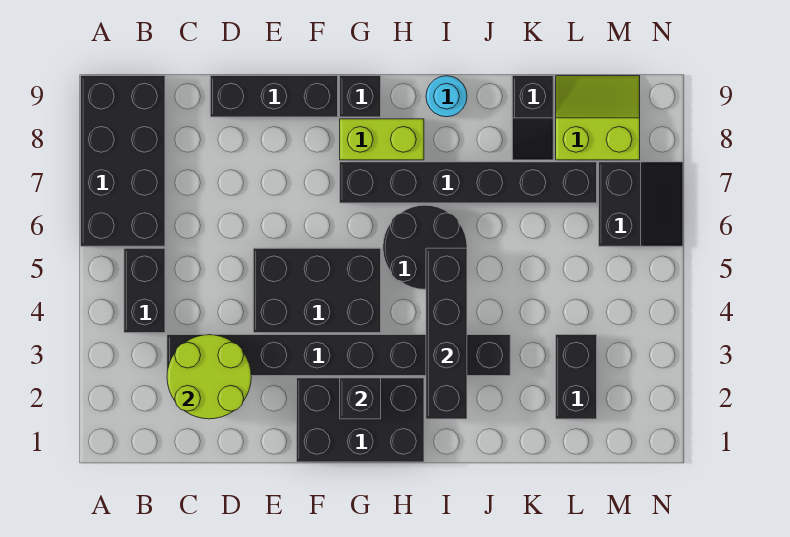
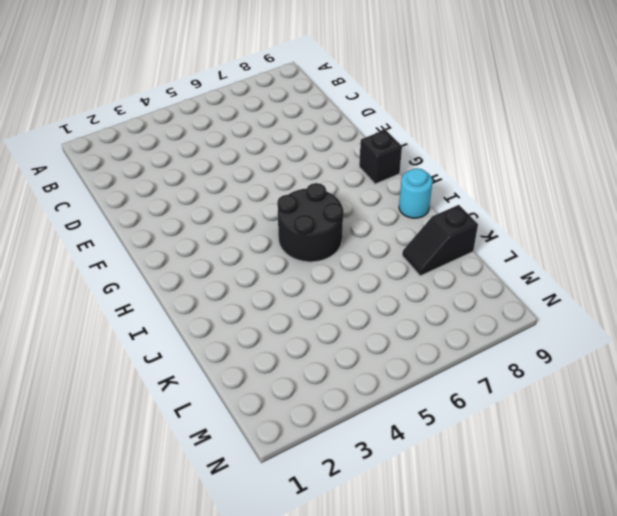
none -> black brick A6:B9 level 1
none -> black brick B4:B5 level 1
none -> black brick C3:J3 level 1

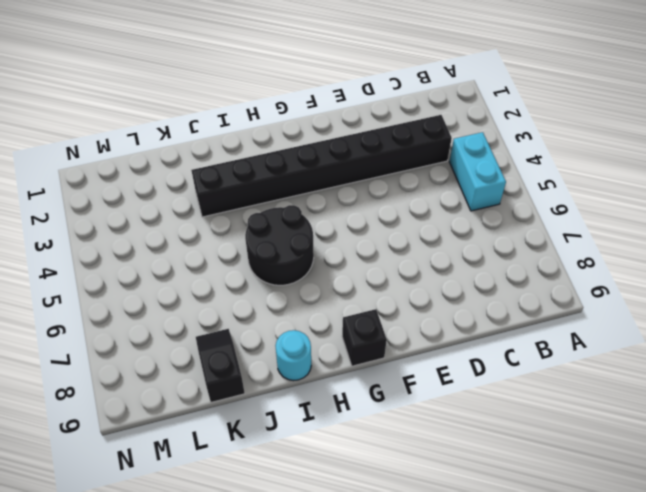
cyan brick B4:B5 level 1 -> black brick B4:B5 level 1
none -> black brick A6:B9 level 1
none -> black brick D9:F9 level 1
none -> black brick E4:G5 level 1

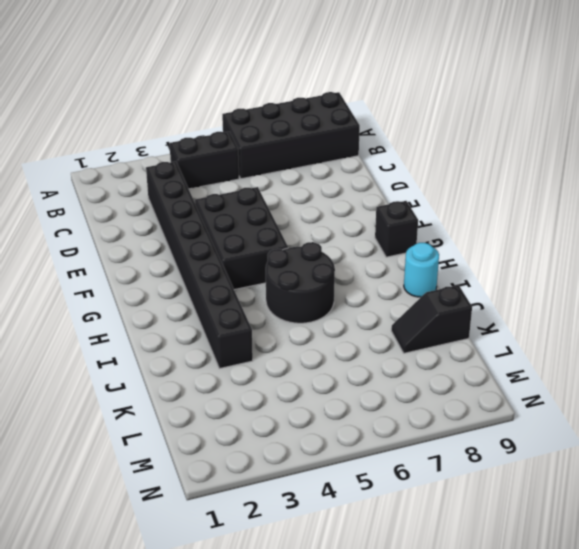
none -> black brick D9:F9 level 1
none -> black brick F1:H2 level 1
none -> black brick G7:L7 level 1

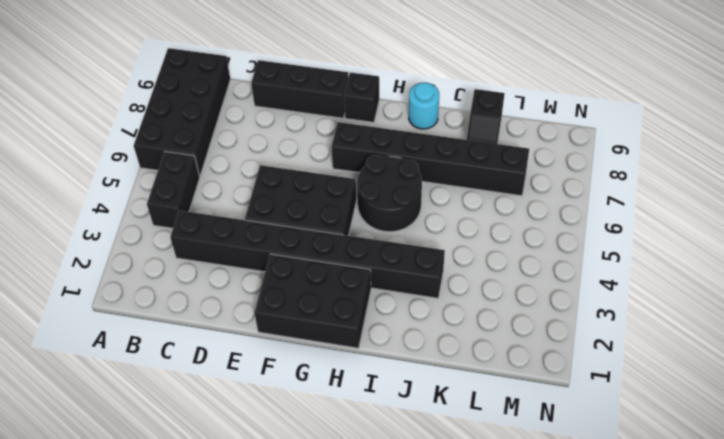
none -> lime brick G8:H8 level 1
none -> black brick L2:L3 level 1
none -> lime slope L8:M9 level 1 top 8

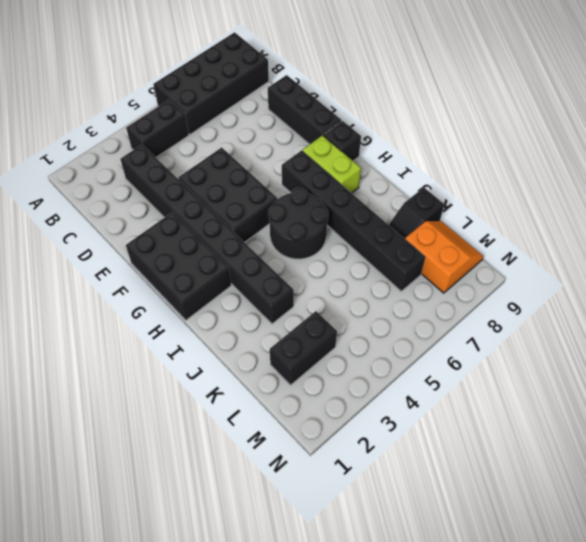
orange slope L8:M9 level 1 top 8 -> lime slope L8:M9 level 1 top 8
none -> cyan round brick I9 level 1
none -> black slope M6:N7 level 1 top M
none -> lime round brick C2:D3 level 2

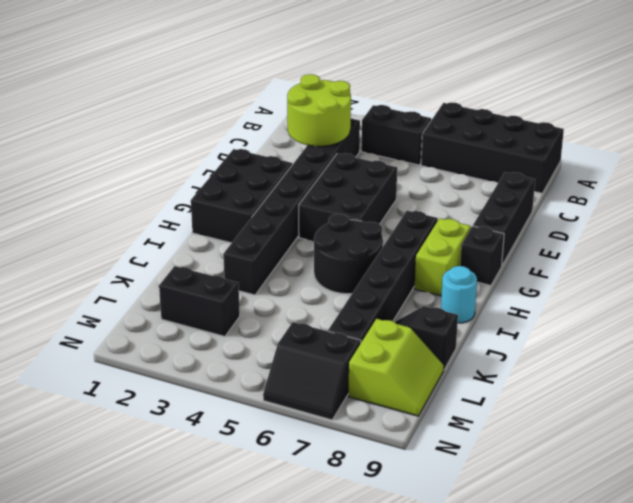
none -> black brick G2 level 2
none -> black brick I2:I5 level 2

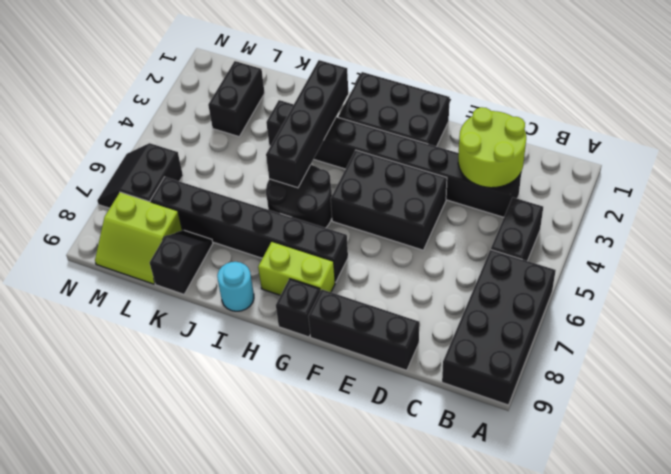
none -> black brick G2 level 2

